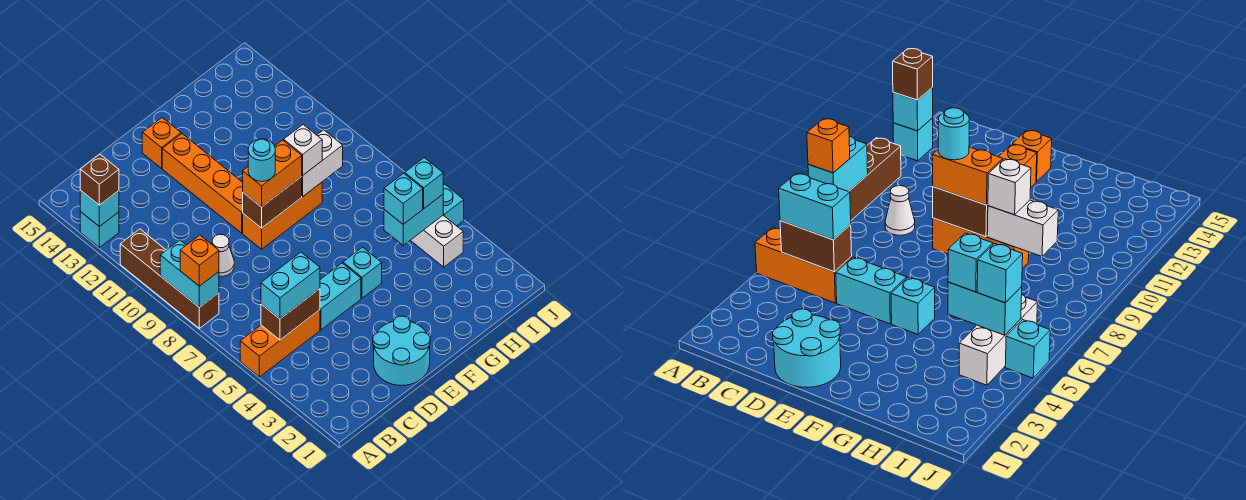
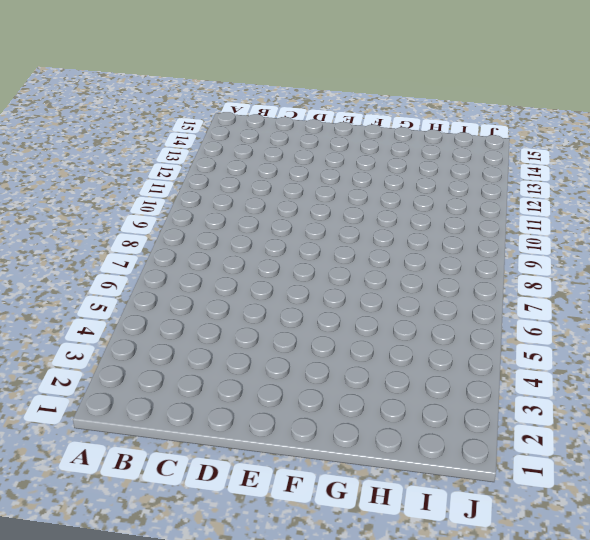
none -> orange brick A5:C5 level 1
none -> brown brick A8:A11 level 1
none -> cyan brick A13 level 1

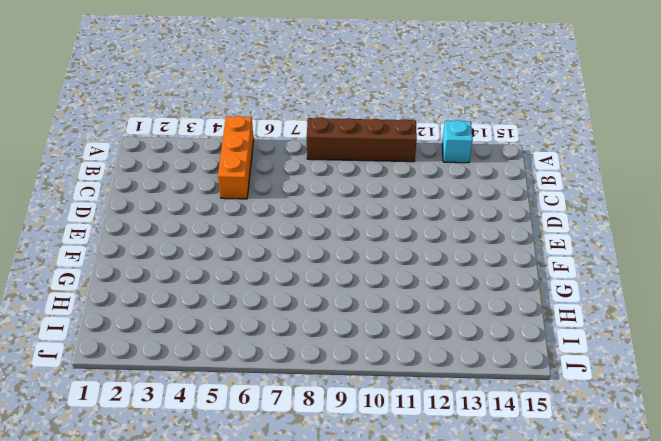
none -> white cone C9 level 1
none -> cyan round brick D1:E2 level 1
none -> cyan brick D5:E5 level 1

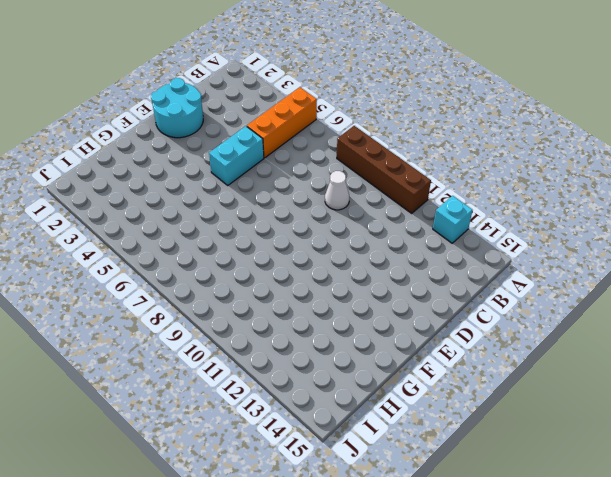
none -> orange brick E9:G9 level 1
none -> orange brick E10:E13 level 1
none -> orange brick E14 level 1

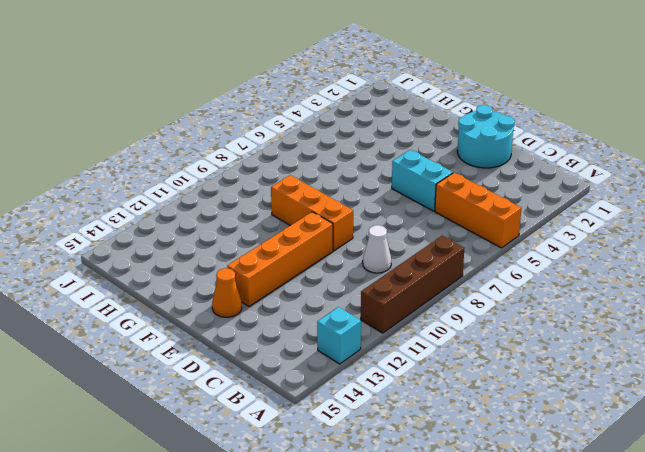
orange cone E14 level 1 -> orange brick E14 level 1
none -> cyan brick F5 level 1
none -> white brick I4:I6 level 1
none -> cyan brick J5 level 1

